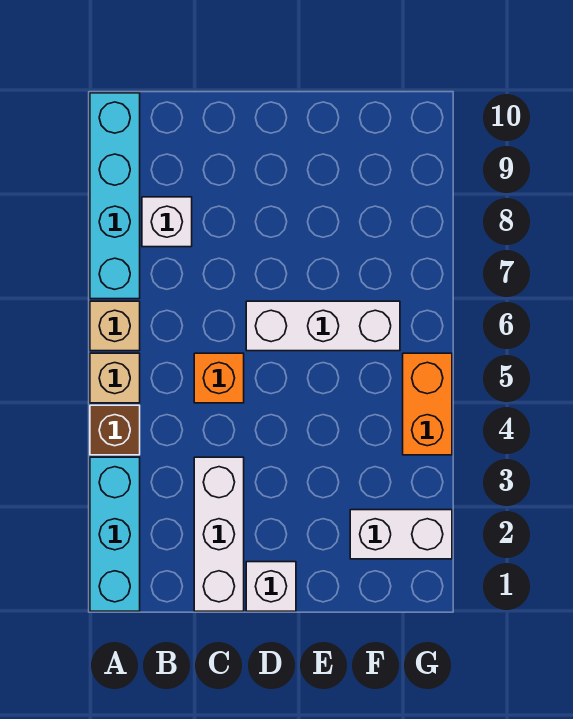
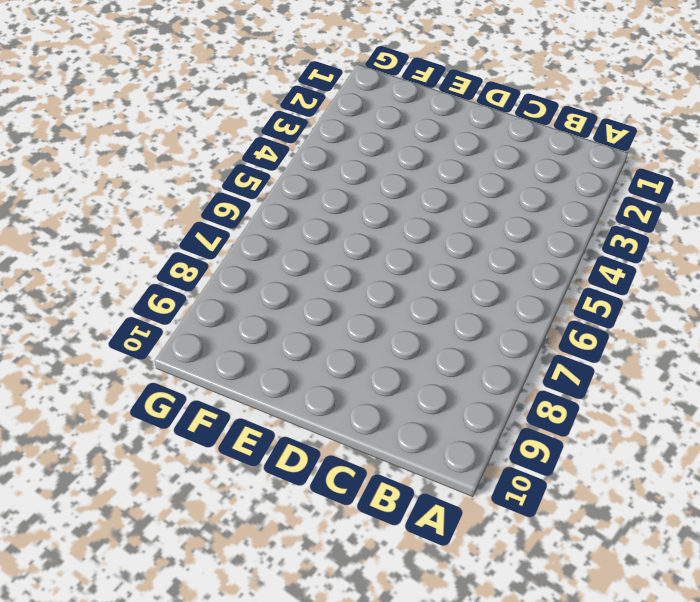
none -> cyan brick A1:A3 level 1
none -> brown brick A4 level 1
none -> tan brick A5 level 1

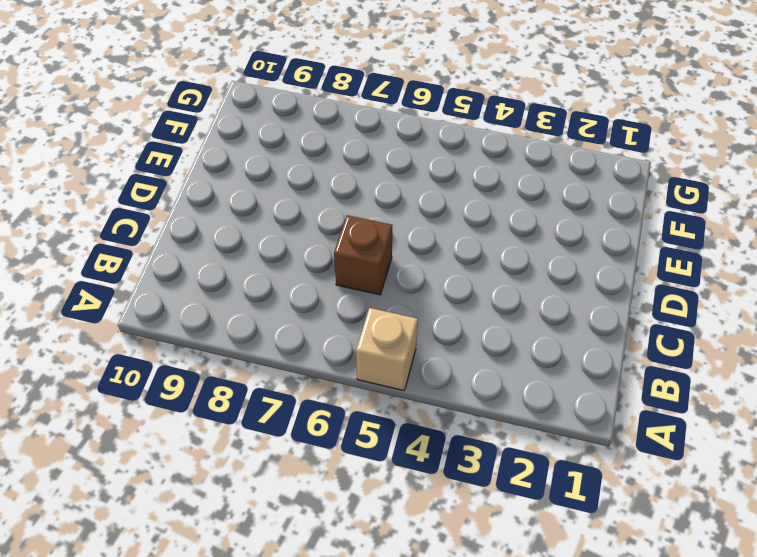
brown brick C6 level 1 -> brown brick A4 level 1
none -> cyan brick A1:A3 level 1
none -> tan brick A6 level 1
none -> cyan brick A7:A10 level 1

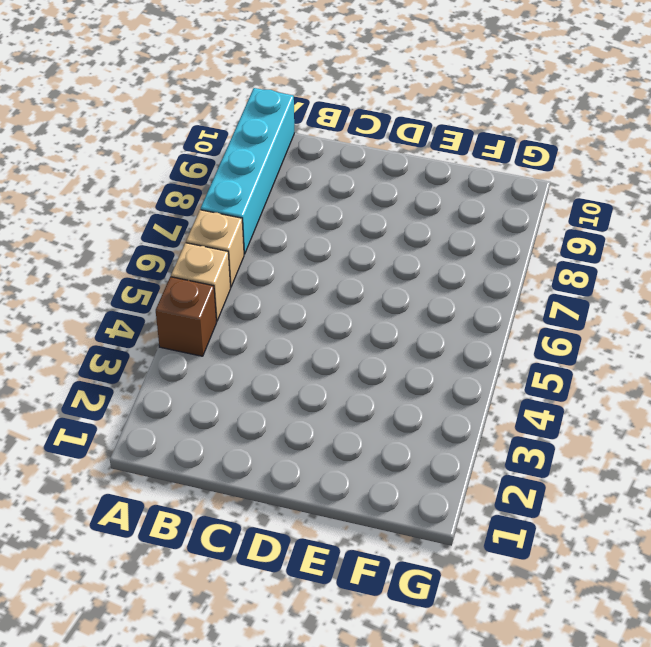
none -> cyan brick A1:A3 level 1
none -> white brick B8 level 1
none -> white brick C1:C3 level 1

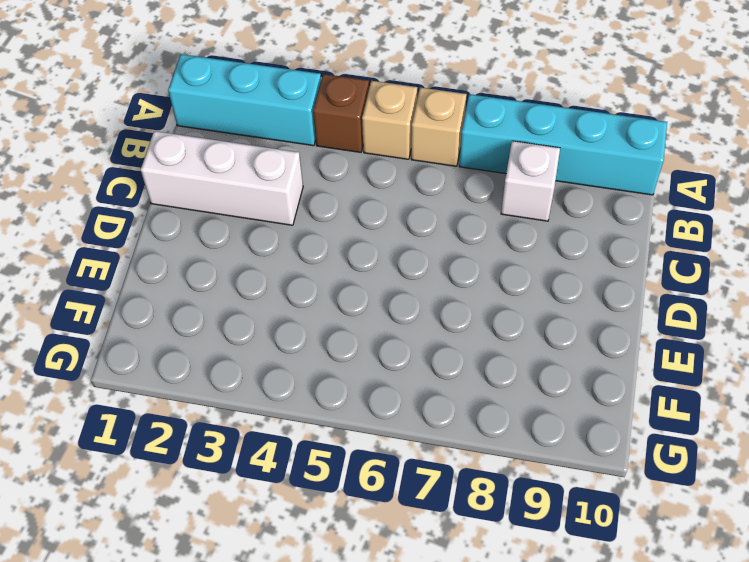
none -> orange brick C5 level 1
none -> white brick D1 level 1
none -> white brick D6:F6 level 1

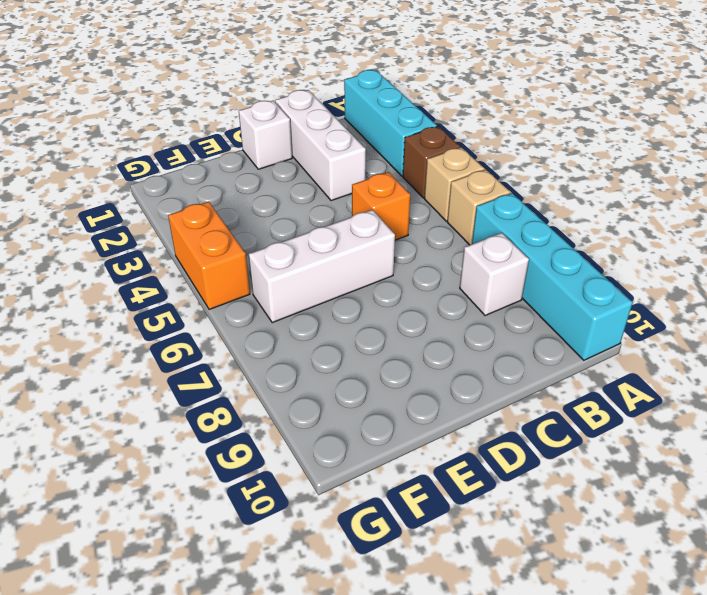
none -> white brick F2:G2 level 1

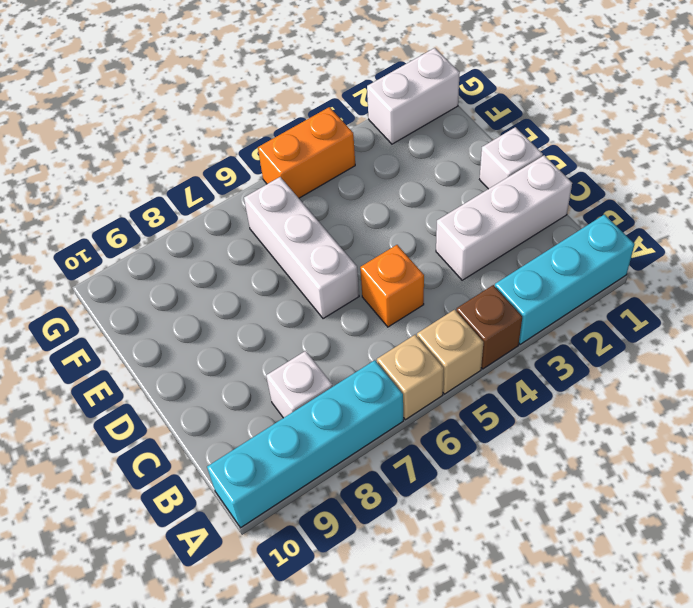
white brick G1:G2 level 1 -> white brick F2:G2 level 1

